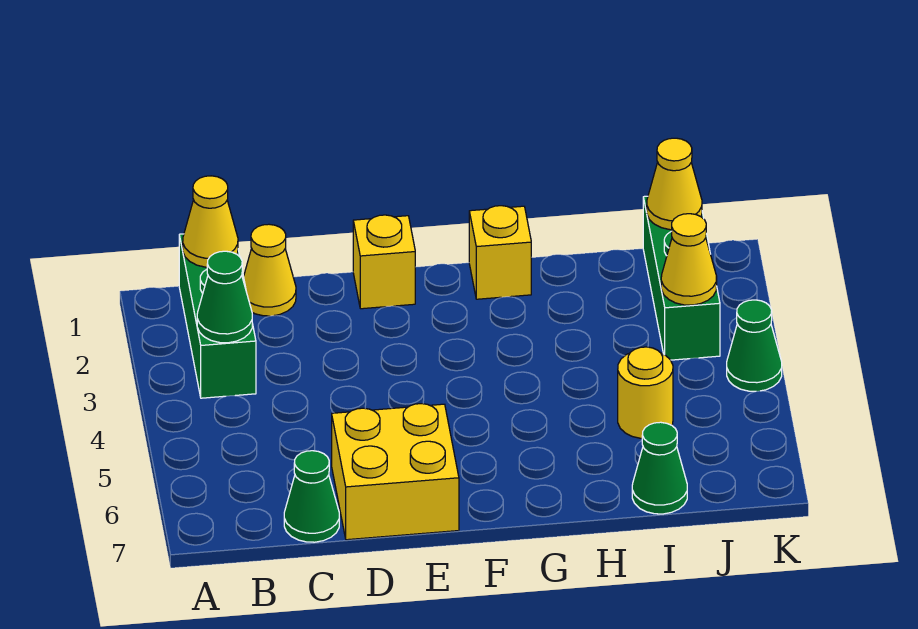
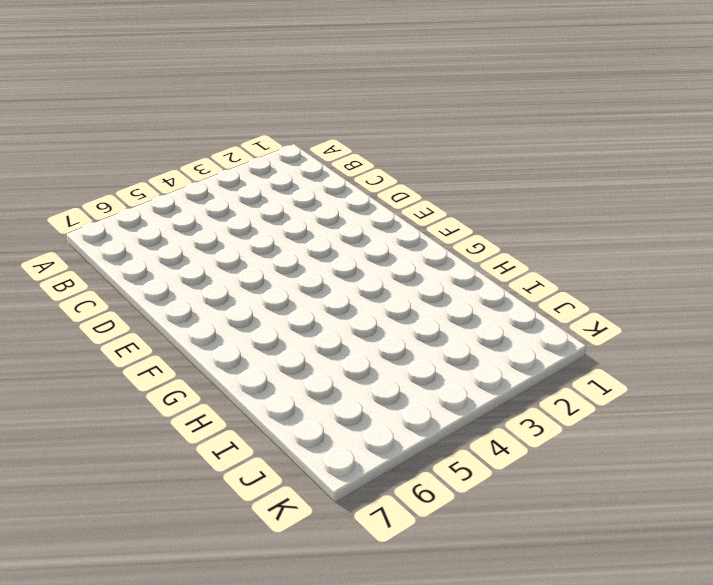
none -> green brick B1:B3 level 1
none -> yellow cone C1 level 1
none -> green cone C7 level 1

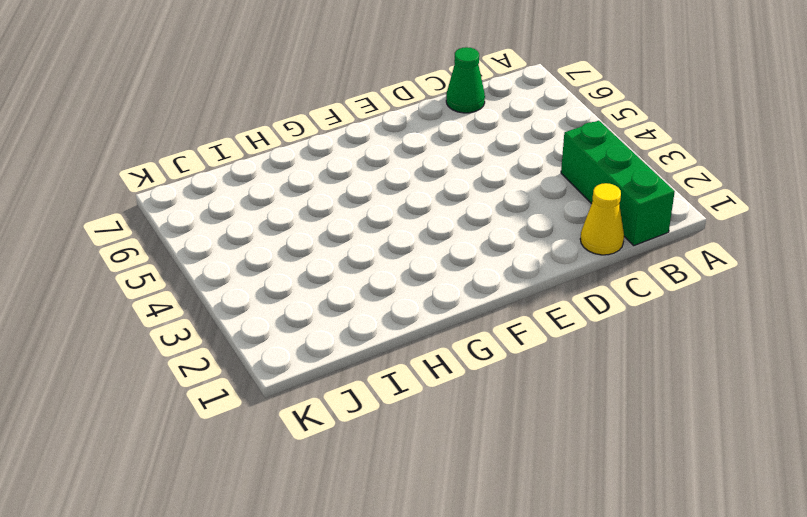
none -> yellow brick D6:E7 level 1
none -> yellow brick E1 level 1
none -> yellow brick G1 level 1

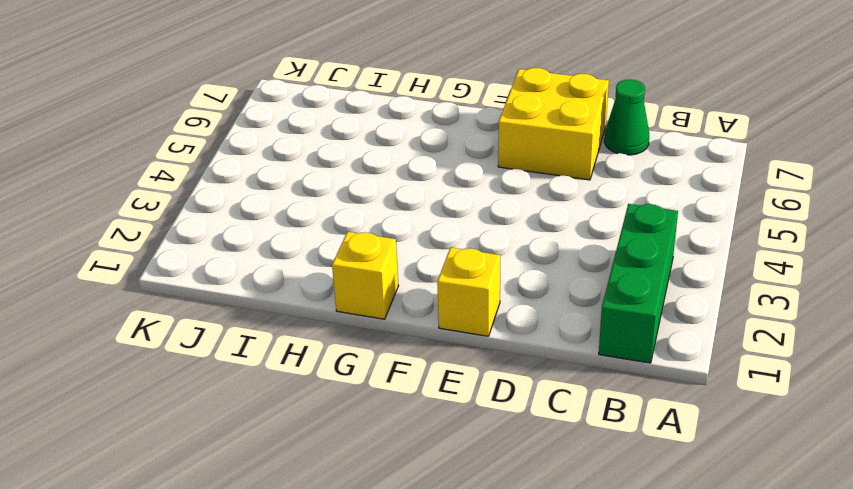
none -> yellow cone C1 level 1
none -> yellow round brick I5 level 1
none -> green cone I7 level 1

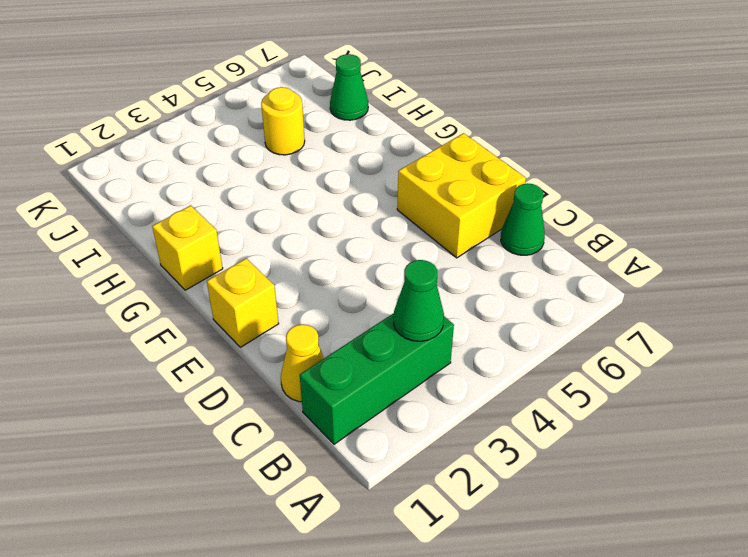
none -> green brick J1:J3 level 1
none -> green cone K4 level 1
none -> yellow cone B1 level 2

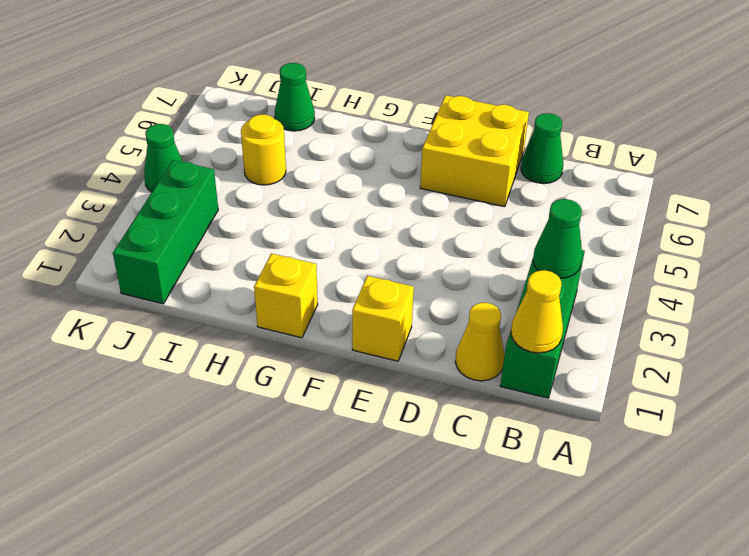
none -> yellow cone J1 level 2
none -> yellow cone J3 level 2

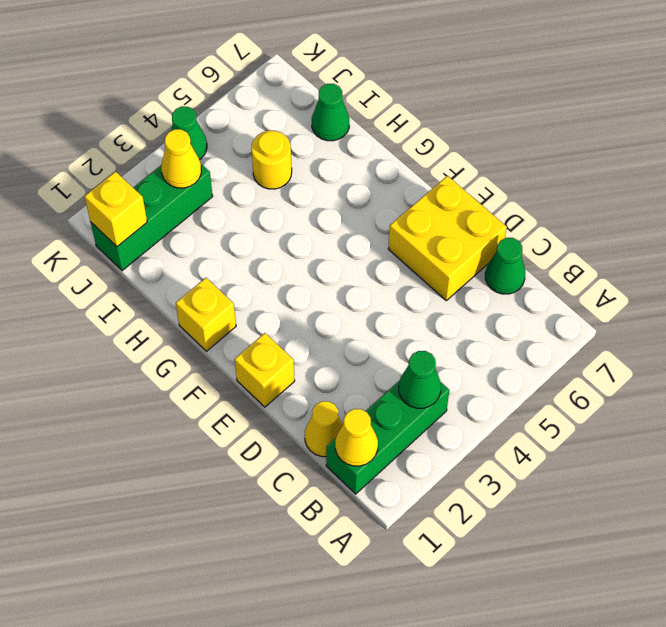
yellow brick J1 level 2 -> yellow cone J1 level 2

